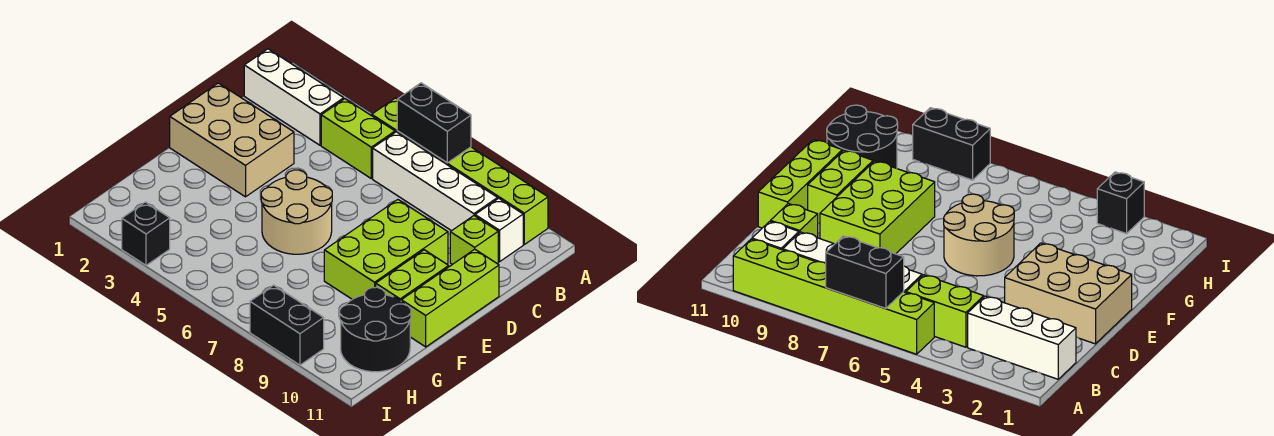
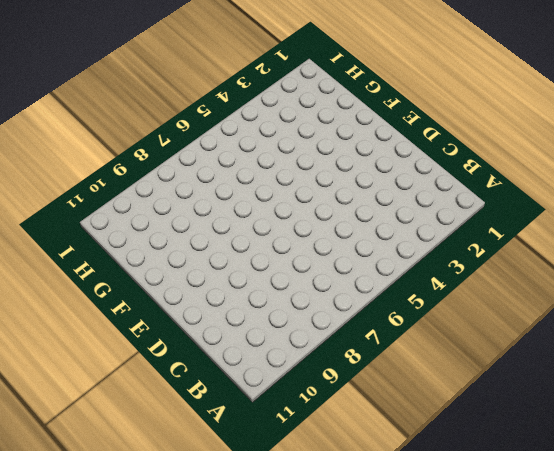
none -> lime brick A5:A10 level 1
none -> white brick B1:B3 level 1
none -> lime brick B4:B5 level 1

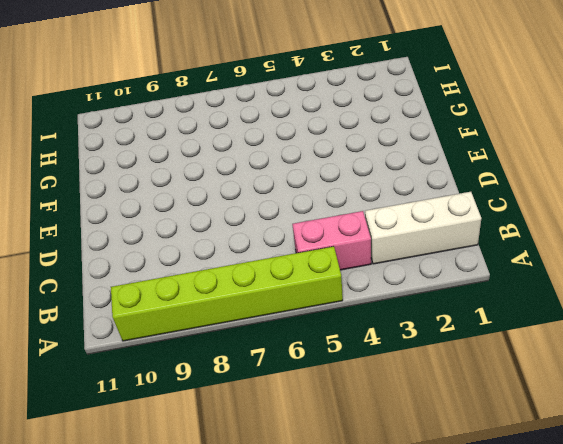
pink brick B4:B5 level 1 -> lime brick B4:B5 level 1
none -> white brick B6:B9 level 1
none -> white brick B10 level 1
none -> lime brick C10 level 1

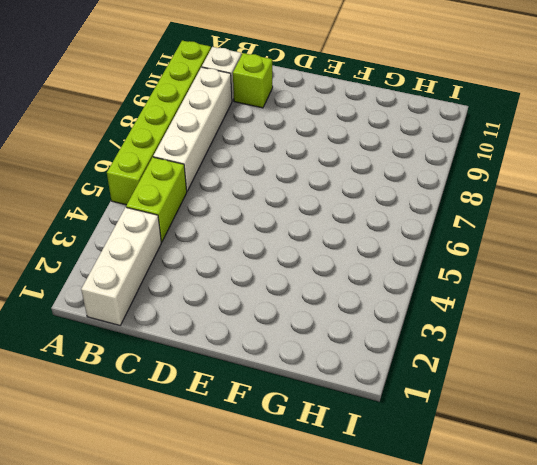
none -> tan brick D1:E3 level 1
none -> lime brick D8:F9 level 1
none -> lime brick D11:F11 level 1

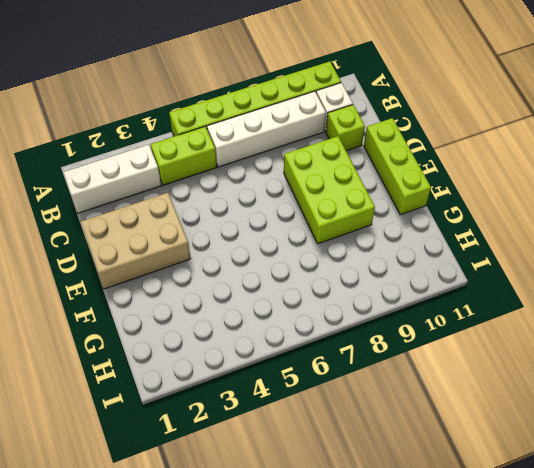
none -> tan round brick E5:F6 level 1
none -> lime brick E10:F10 level 1
none -> black round brick G10:H11 level 1

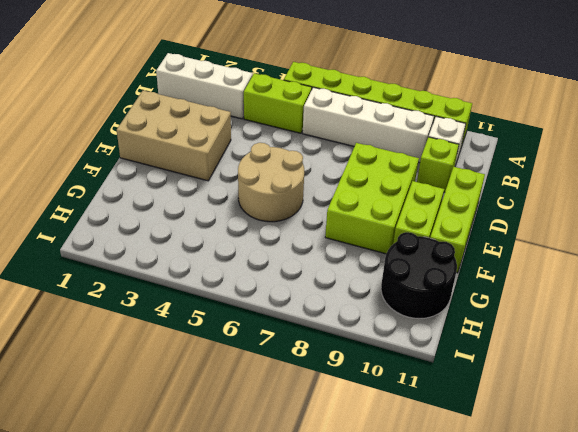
none -> black brick I3 level 1
none -> black brick I8:I9 level 1
none -> black brick A6:A7 level 2

